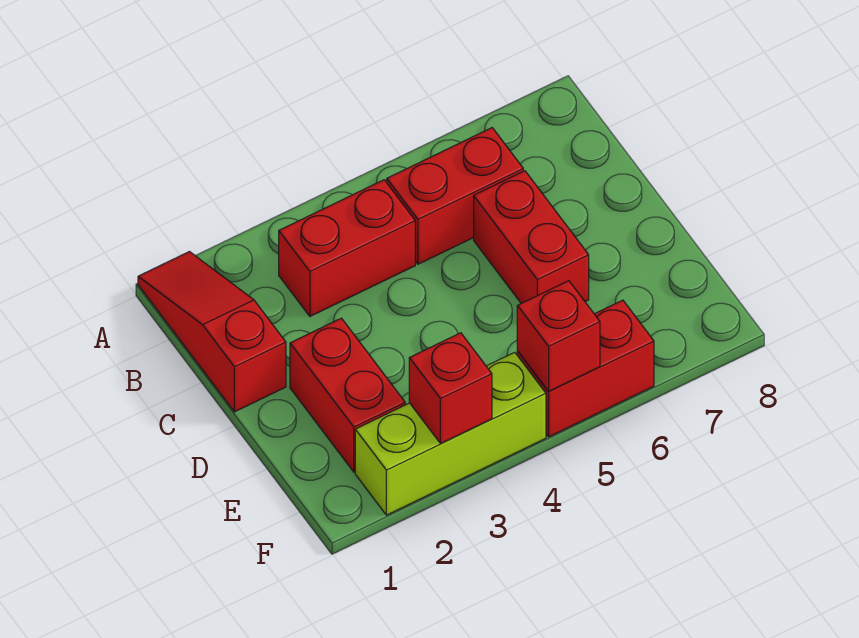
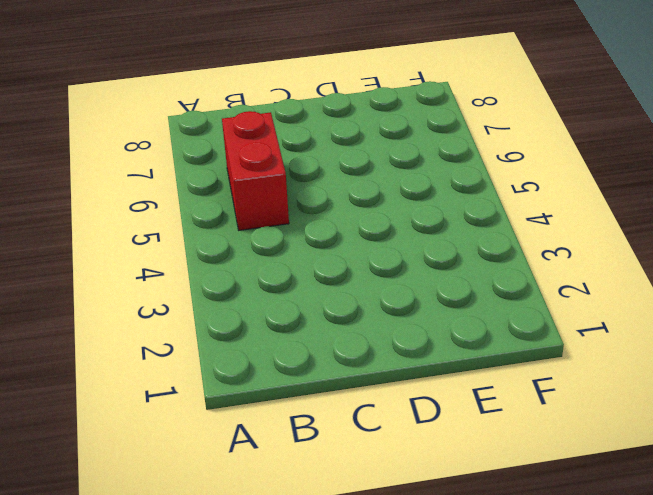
none -> red slope A1:C1 level 1 top C
none -> red brick B3:B4 level 1

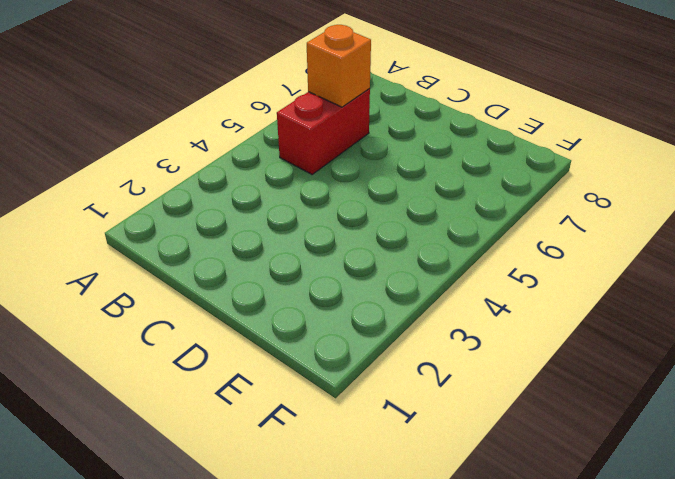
orange brick B6 level 2 -> none
none -> red slope A1:C1 level 1 top C
none -> red brick B3:B4 level 1

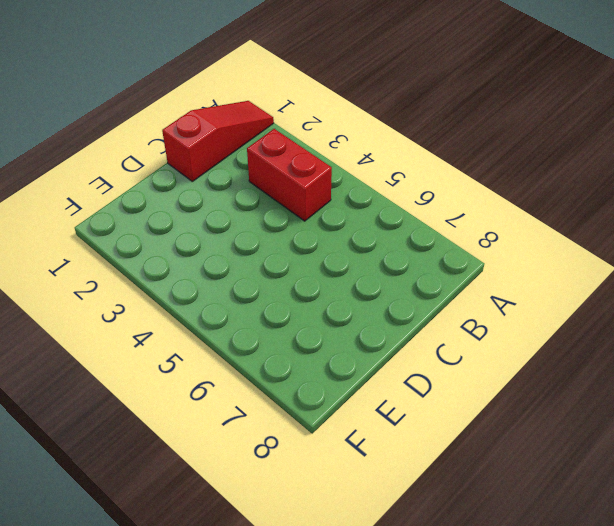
none -> red brick B5:B6 level 1
none -> red brick C6:D6 level 1

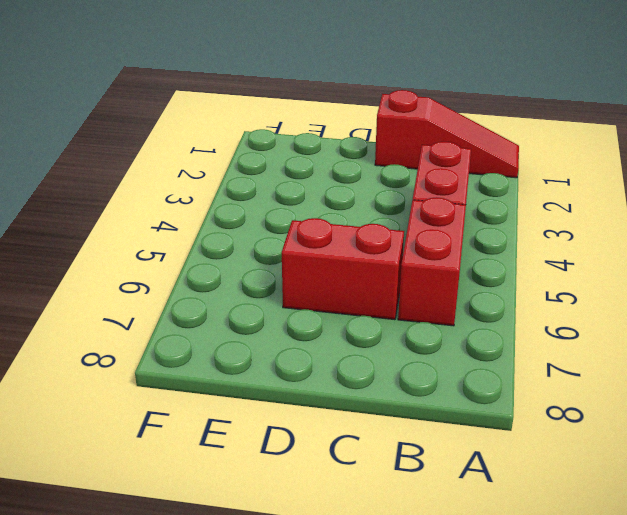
none -> red brick D2:E2 level 1
none -> lime brick F2:F4 level 1

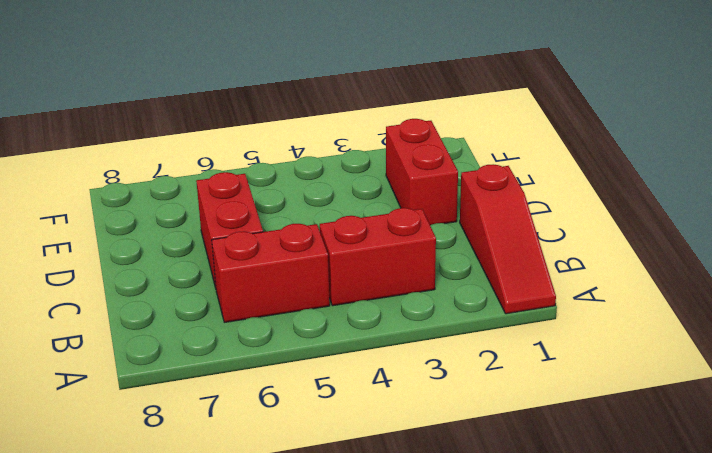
none -> lime brick F2:F4 level 1
none -> red brick F5:F6 level 1

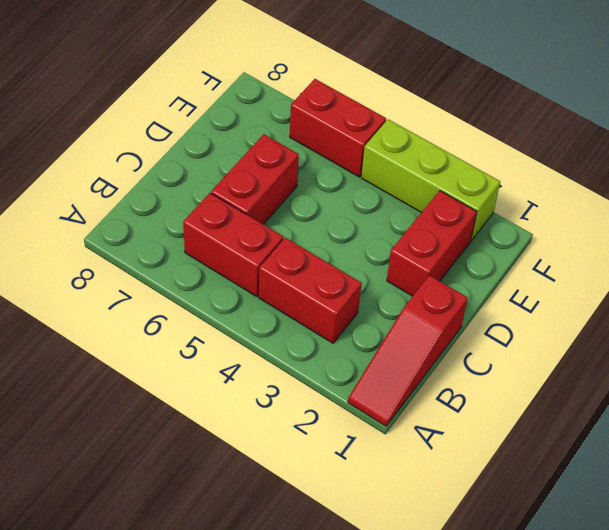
none -> red brick F3 level 2
none -> red brick F5 level 2

